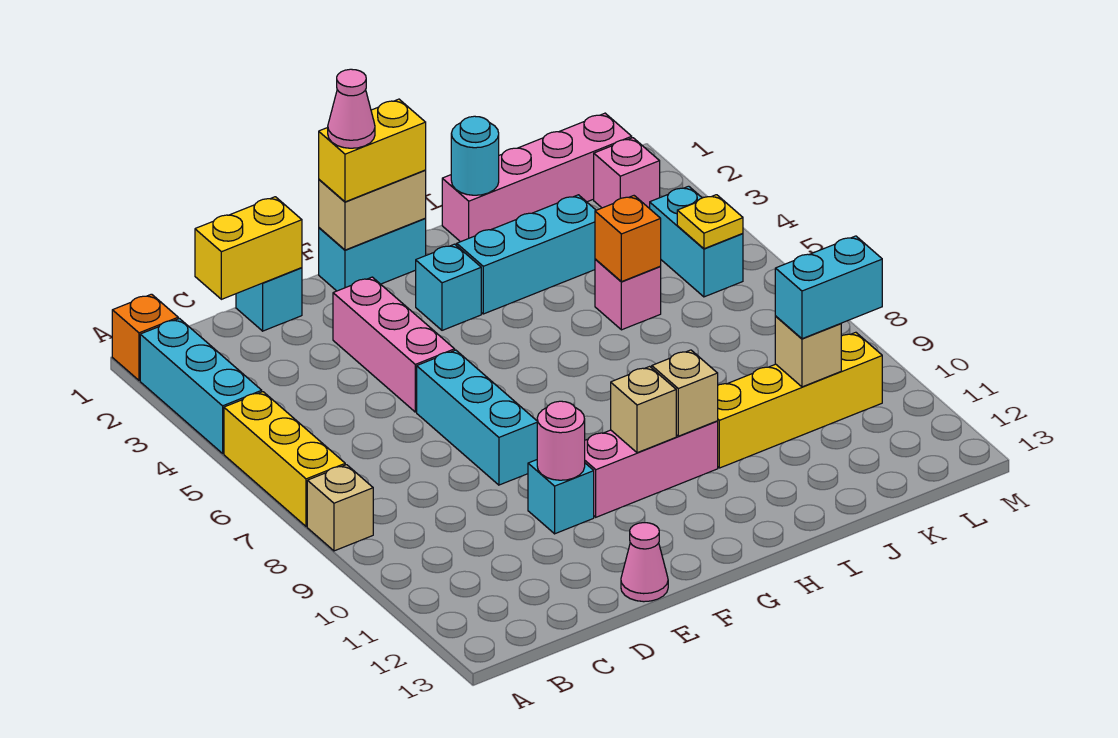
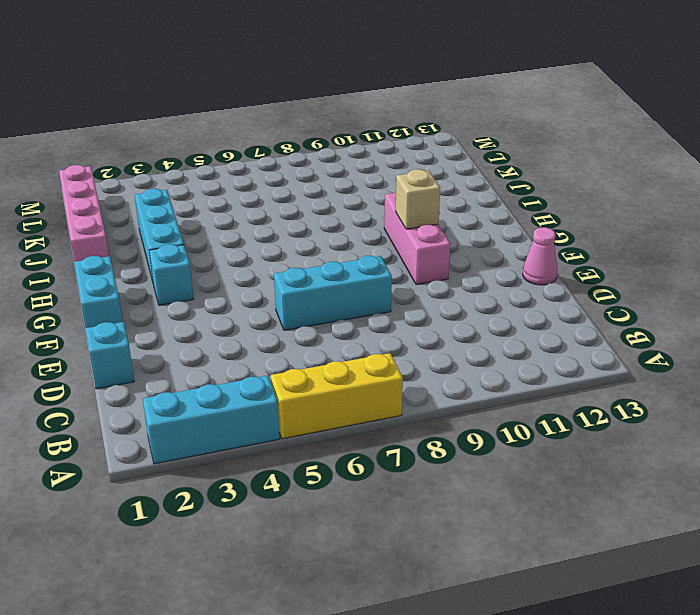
none -> orange brick A1 level 1
none -> tan brick A8 level 1
none -> pink brick E3:E5 level 1
none -> cyan brick E10 level 1

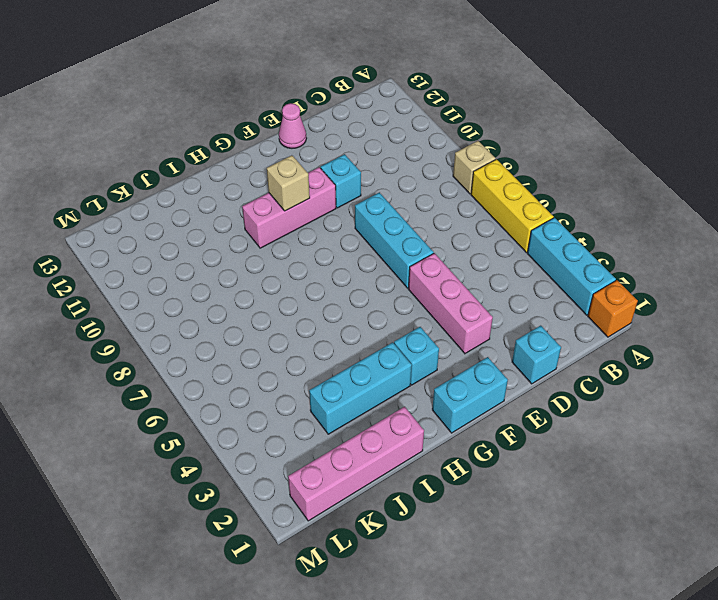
none -> yellow brick I10:L10 level 1
none -> pink brick J5 level 1
none -> pink brick L2 level 1
none -> cyan brick L4:L5 level 1

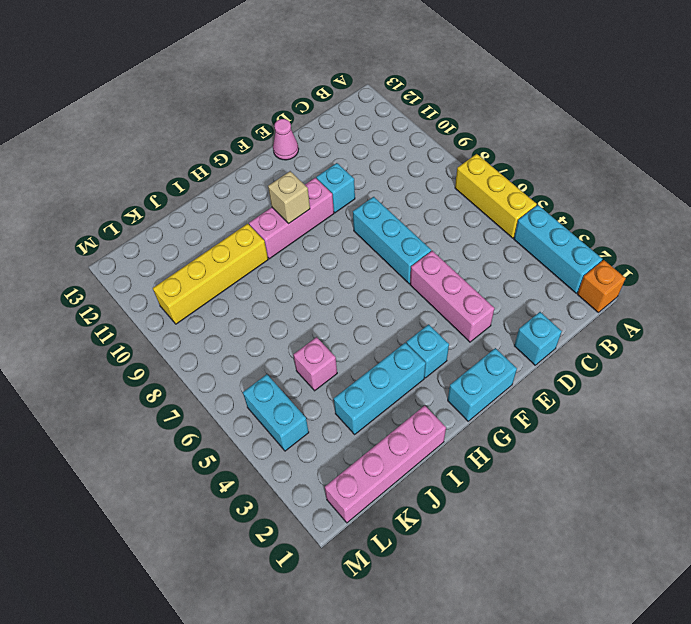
none -> tan brick A8 level 1
none -> pink brick L2 level 1
none -> yellow brick C1:D1 level 2
none -> pink round brick E10 level 2

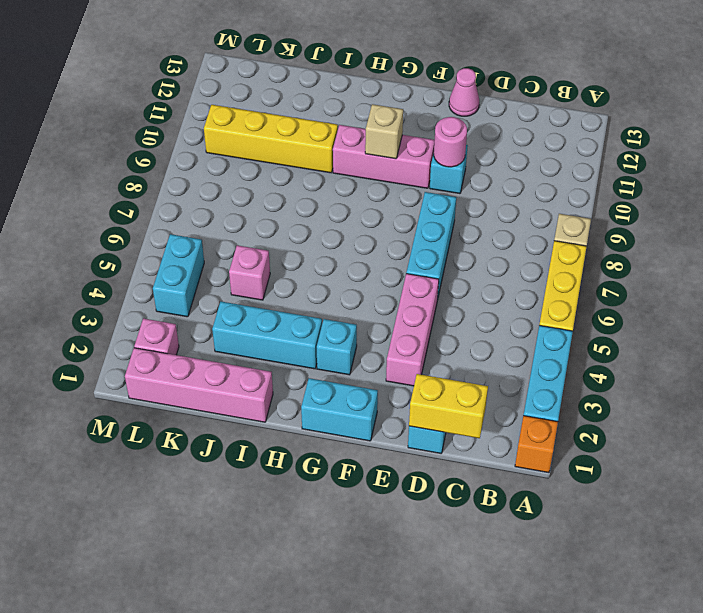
none -> tan brick F1:G1 level 2
none -> tan brick H10 level 2
none -> cyan round brick I1 level 2
none -> orange brick J5 level 2

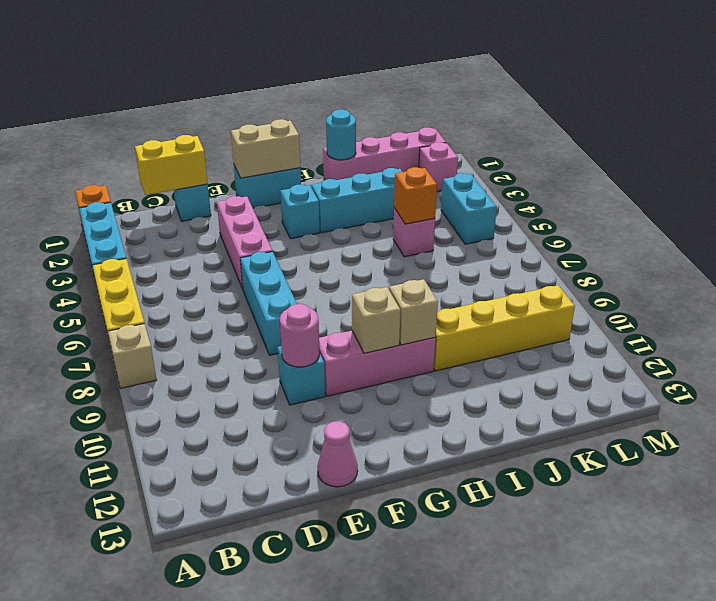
none -> tan brick K10 level 2
none -> yellow plate L5 level 2
none -> yellow brick F1:G1 level 3
none -> cyan brick K10:L10 level 3

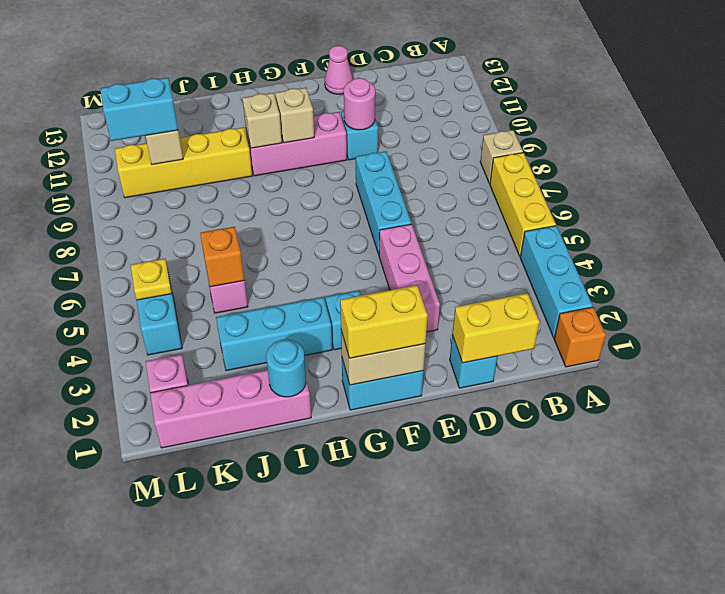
none -> pink cone F1 level 4

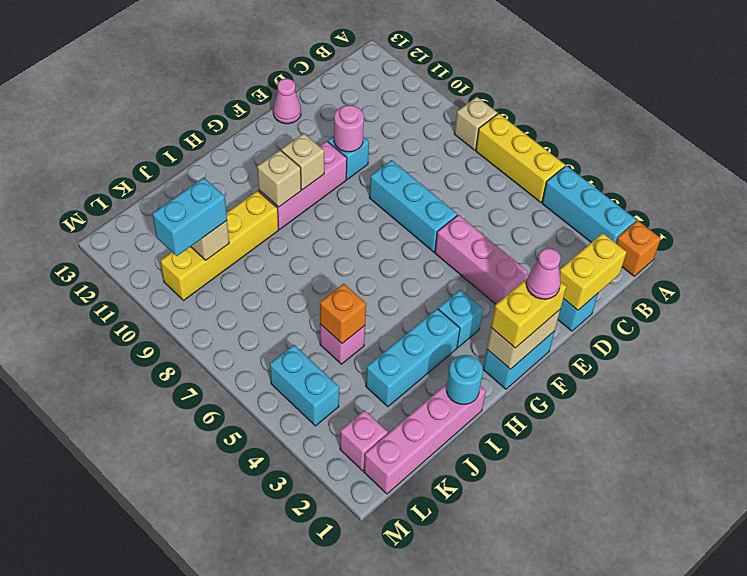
none -> yellow plate L5 level 2

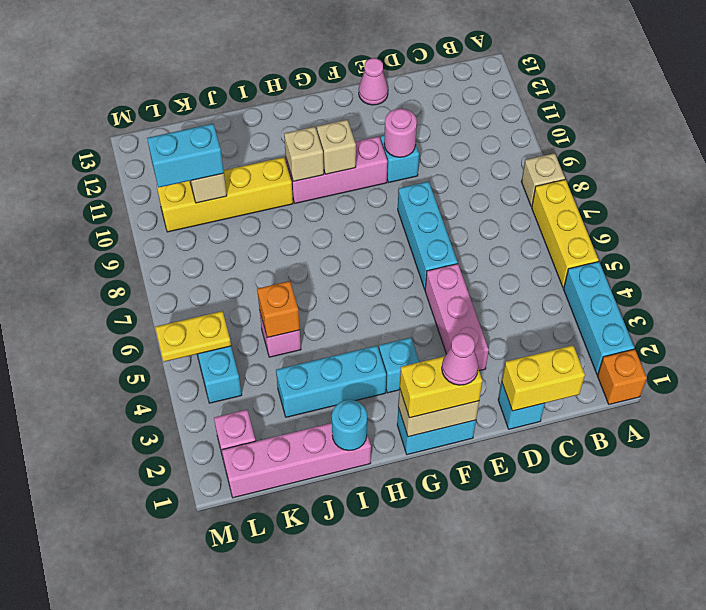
yellow plate L5:M5 level 2 -> yellow plate L5 level 2

